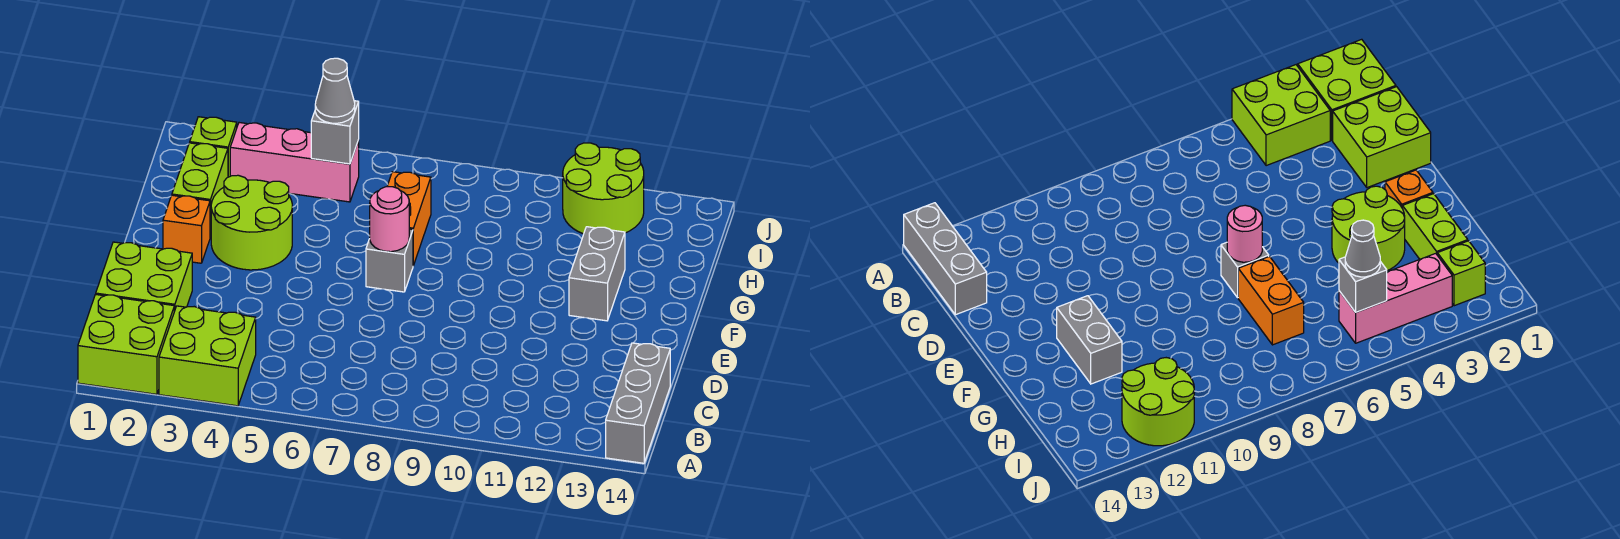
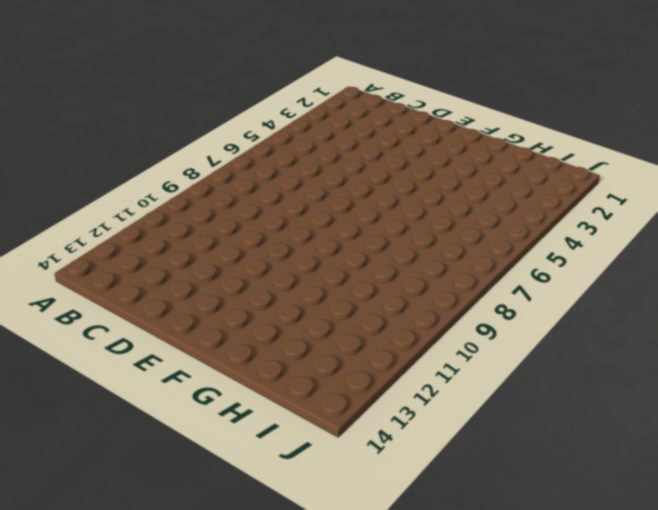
none -> lime brick A1:B2 level 1
none -> lime brick A3:B4 level 1
none -> grey brick A14:C14 level 1

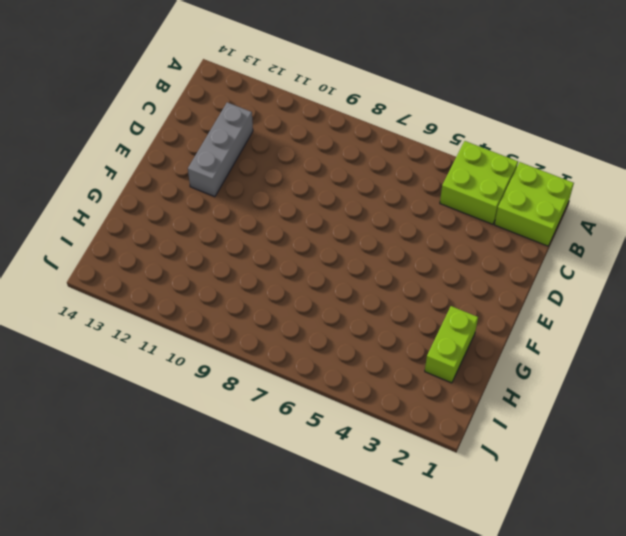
grey brick C12:E12 level 1 -> grey brick A14:C14 level 1
none -> lime brick C1:D2 level 1
none -> orange brick F2 level 1
none -> lime round brick F3:G4 level 1

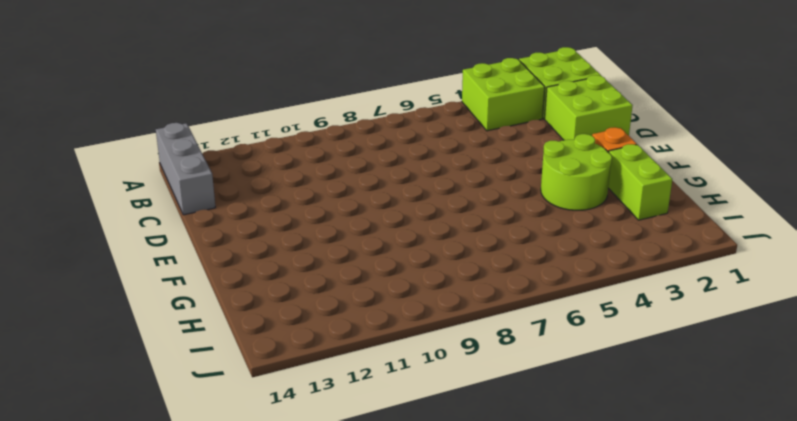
none -> grey brick F7 level 1
none -> grey brick F12:G12 level 1
none -> orange brick G7:H7 level 1

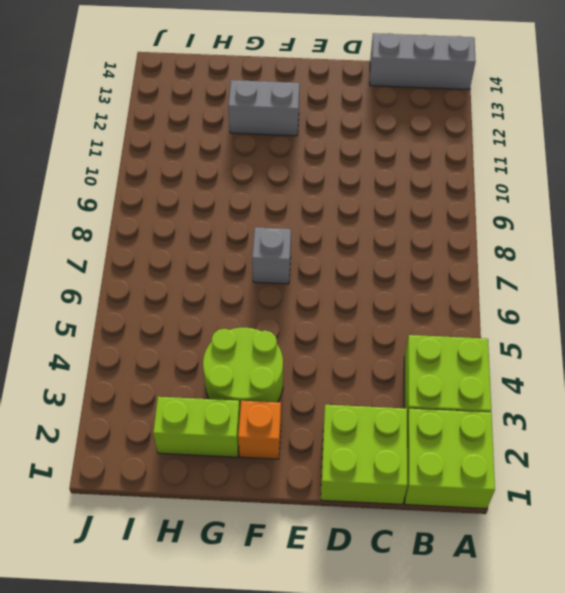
none -> orange brick G7:H7 level 1
none -> lime brick I2 level 1
none -> pink brick I3:I5 level 1

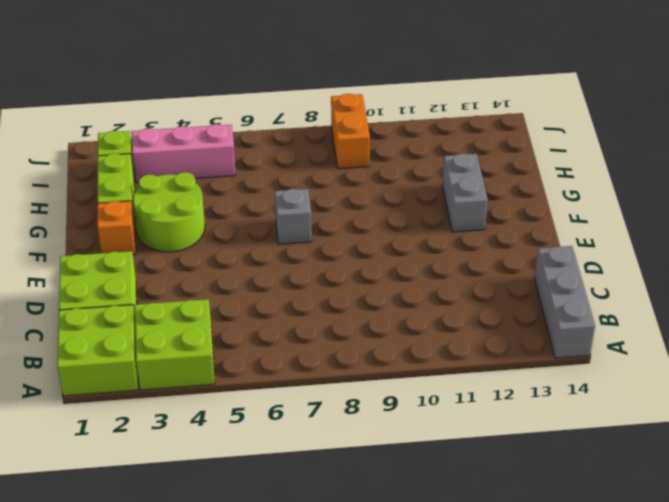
orange brick I9:J9 level 1 -> orange brick G7:H7 level 1
none -> lime round brick I11:J12 level 1
none -> pink round brick F7 level 2
none -> grey brick I5 level 2

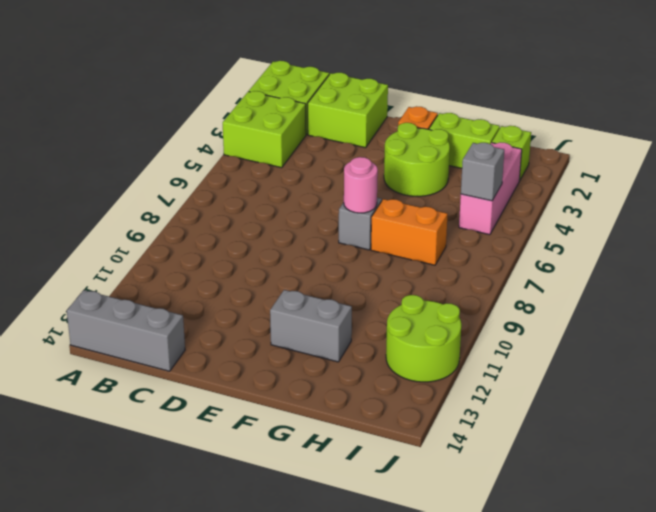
none -> grey cone I5 level 3

